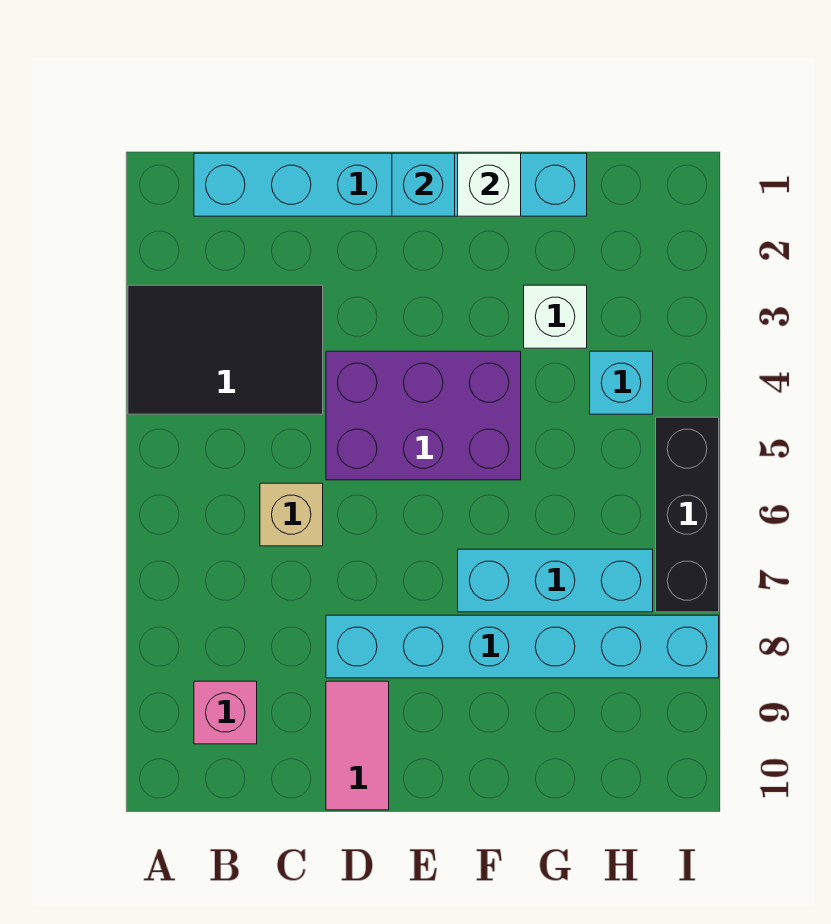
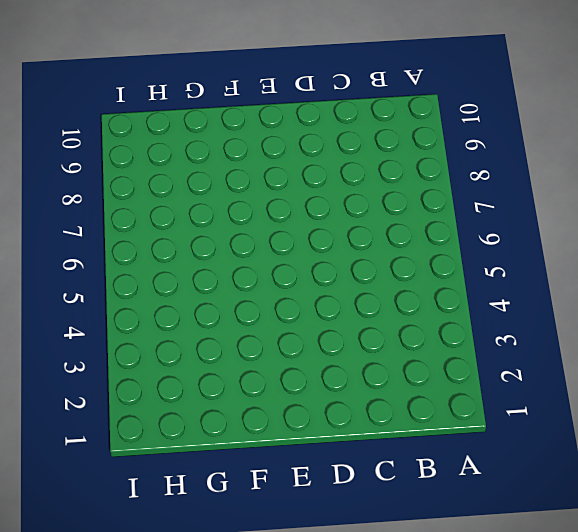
none -> black tile A3:C4 level 1
none -> cyan brick B1:G1 level 1
none -> pink brick B9 level 1

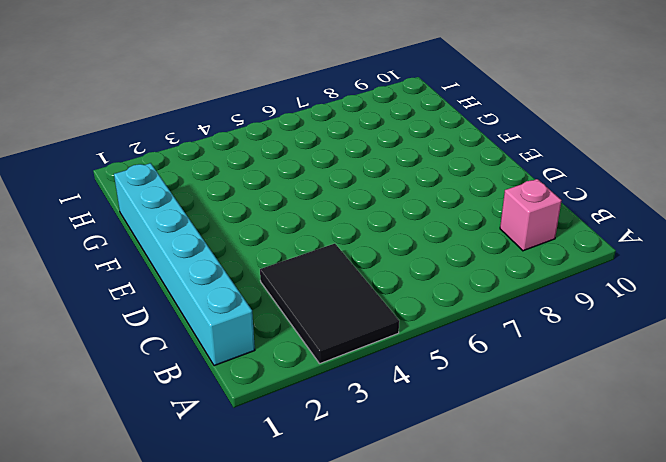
none -> tan brick C6 level 1
none -> purple brick D4:F5 level 1
none -> cyan brick D8:I8 level 1

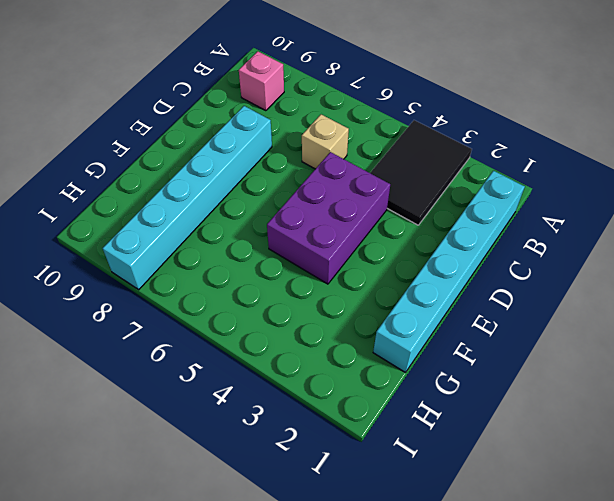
none -> pink tile D9:D10 level 1
none -> cyan brick F7:H7 level 1
none -> white brick G3 level 1

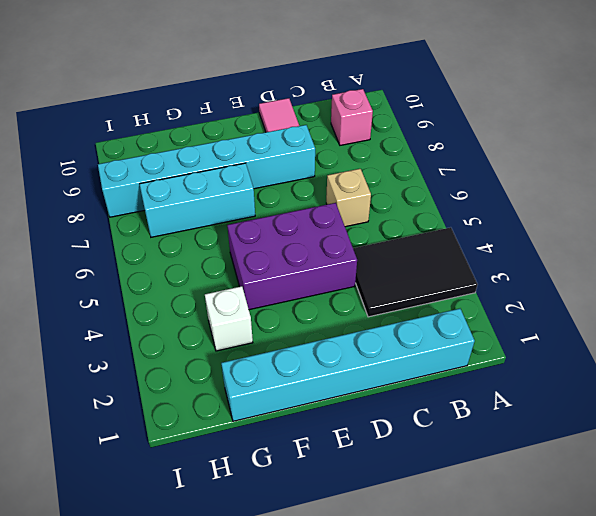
none -> cyan brick H4 level 1
none -> black brick I5:I7 level 1
none -> cyan brick E1 level 2

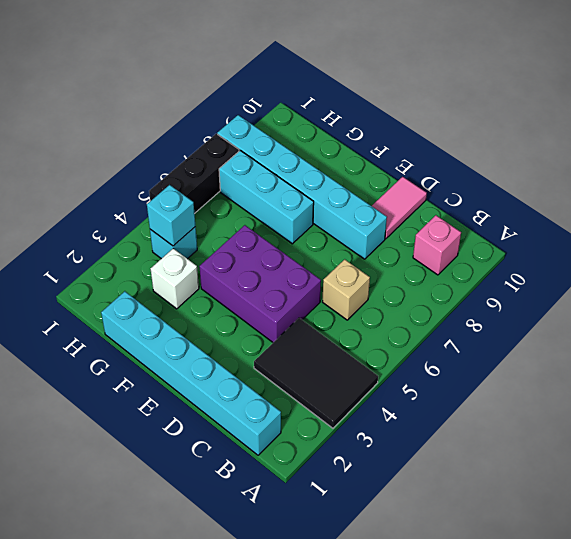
cyan brick H4 level 2 -> cyan brick E1 level 2
none -> white brick F1 level 2

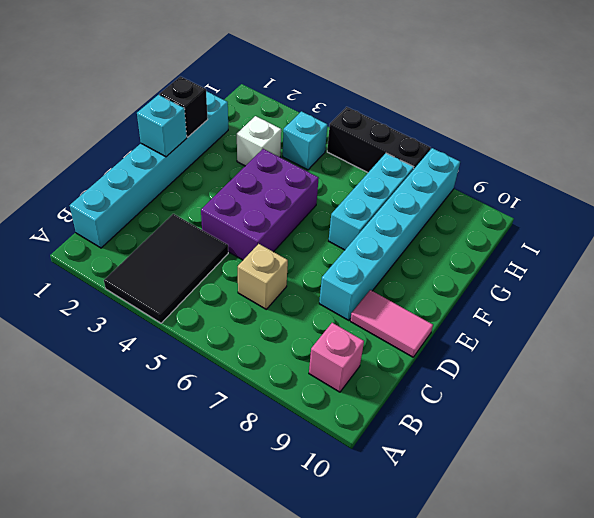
black brick F1 level 2 -> white brick F1 level 2

